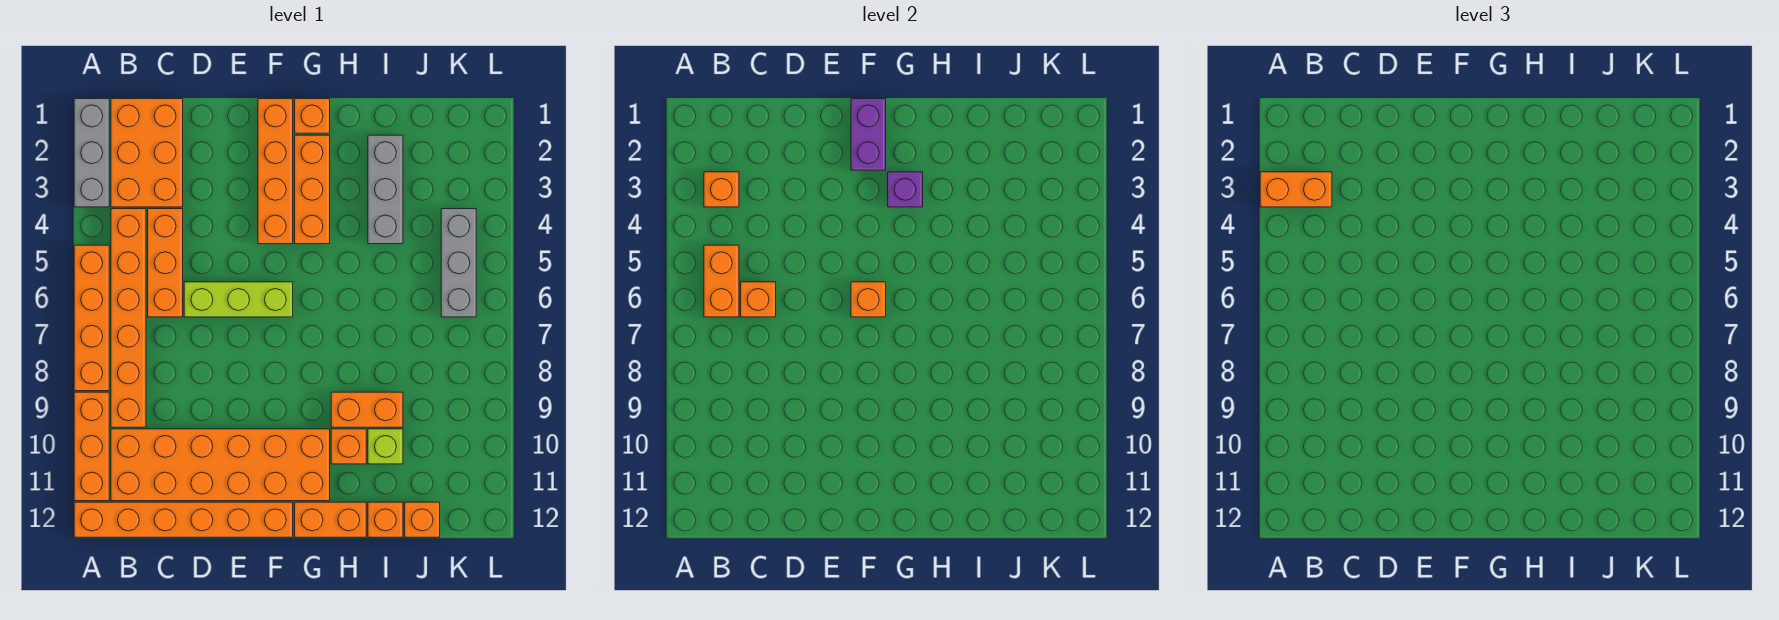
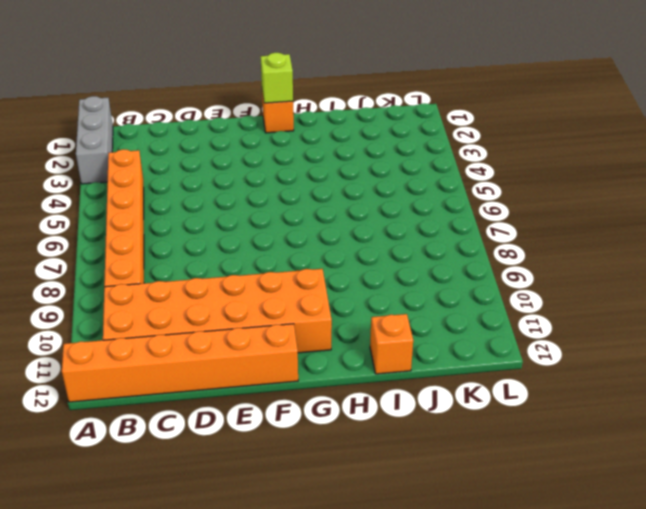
lime brick G1 level 2 -> lime brick I10 level 1
none -> orange brick A5:A8 level 1
none -> orange brick A9:A11 level 1
none -> orange brick B1:C3 level 1

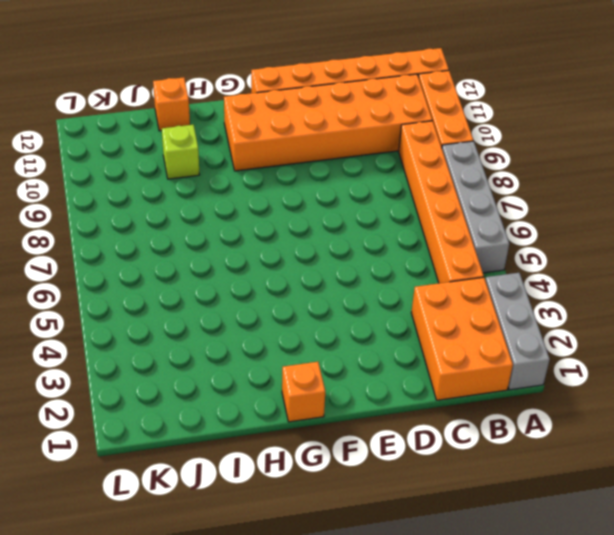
grey brick A5:A8 level 1 -> orange brick A5:A8 level 1
none -> orange brick C4:C6 level 1
none -> lime brick D6:F6 level 1
none -> orange brick F1:F4 level 1

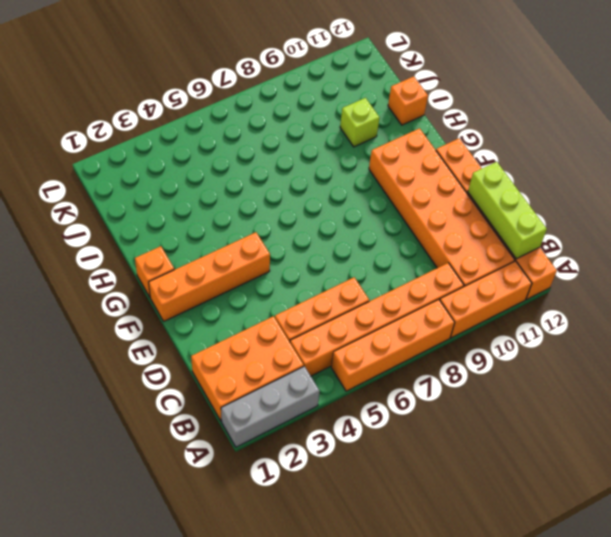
lime brick B12:D12 level 2 -> lime brick D6:F6 level 1
none -> orange brick G2:G4 level 1
none -> orange brick G12:H12 level 1
none -> orange brick H9:I9 level 1

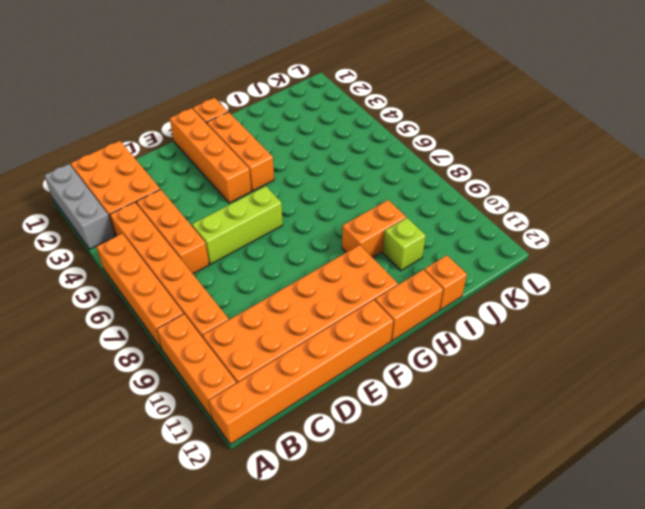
none -> orange brick H10 level 1
none -> grey brick I2:I4 level 1
none -> orange brick J12 level 1

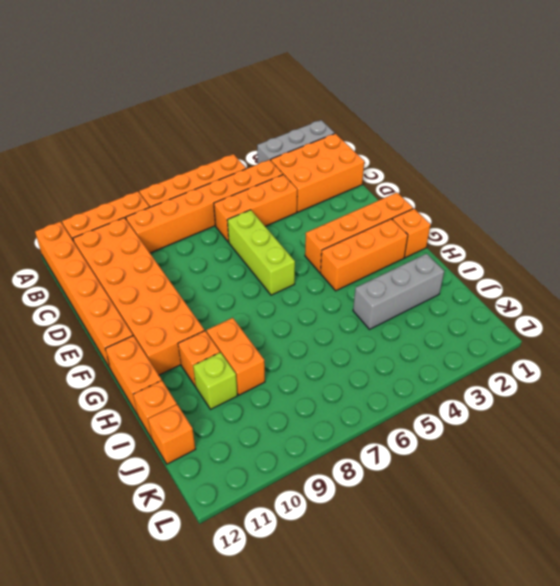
none -> grey brick K4:K6 level 1
none -> orange brick B3 level 2
none -> orange brick B5:B6 level 2

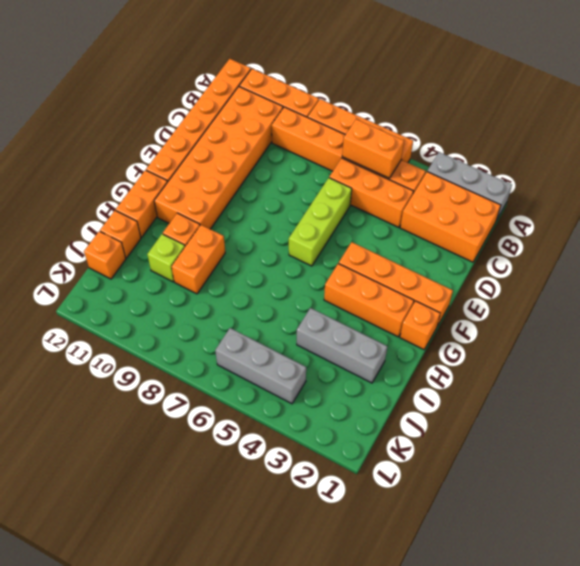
none -> orange brick B3 level 2
none -> orange brick C6 level 2
none -> purple brick F1:F2 level 2

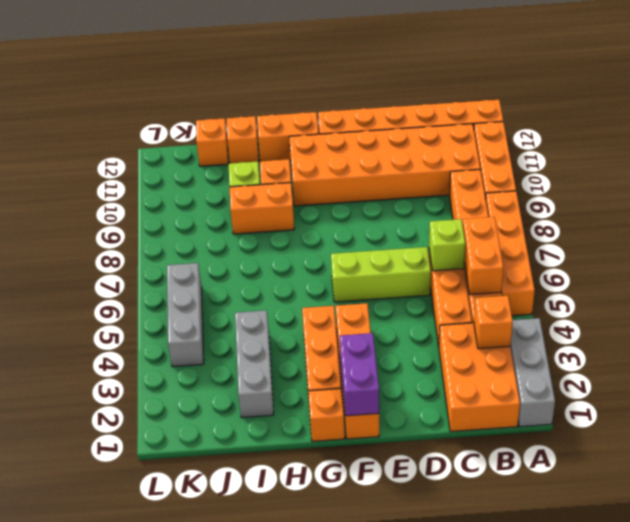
lime brick C6 level 2 -> orange brick C6 level 2
none -> orange brick F6 level 2
none -> purple brick G3 level 2
none -> orange brick A3:B3 level 3

